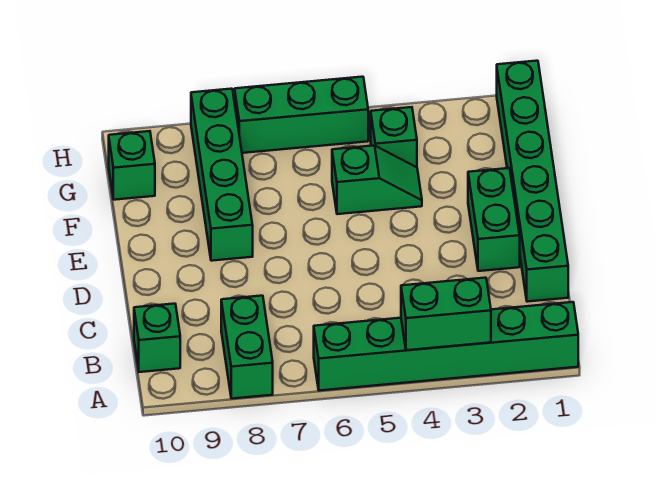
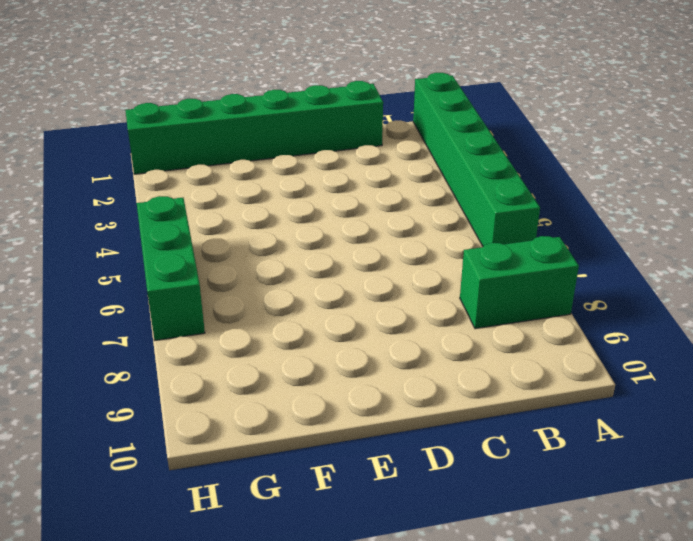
none -> green brick B10 level 1
none -> green brick D2:E2 level 1

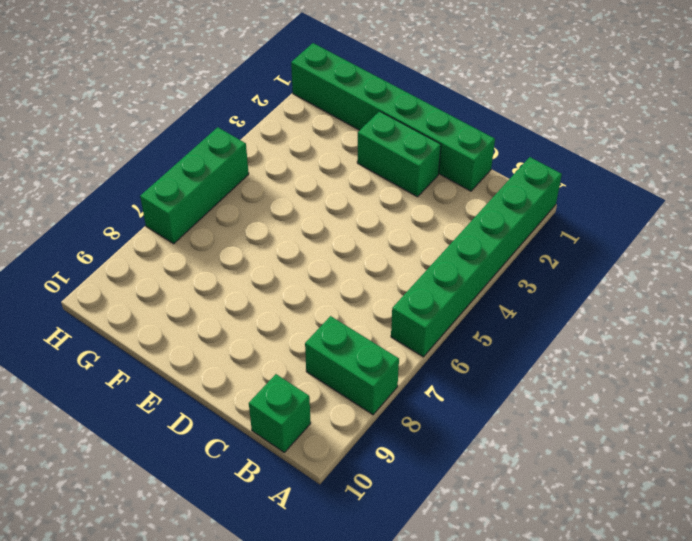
none -> green brick E8:H8 level 1
none -> green slope F4:F5 level 1 top 5

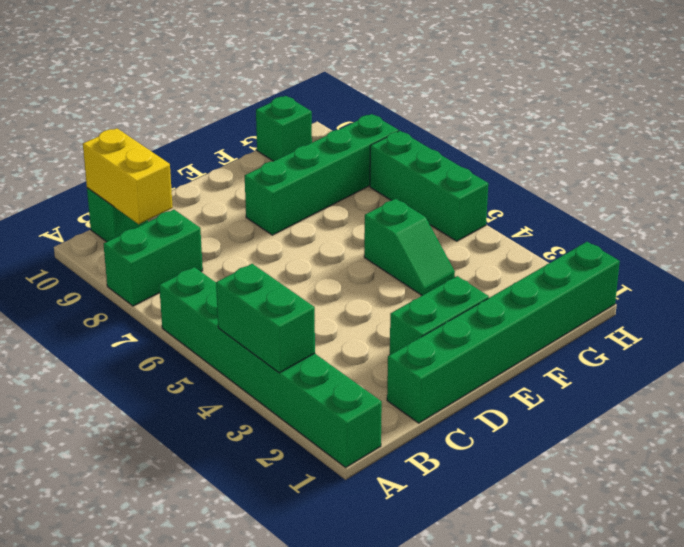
yellow brick B9:B10 level 2 -> none
none -> green brick G4 level 1

